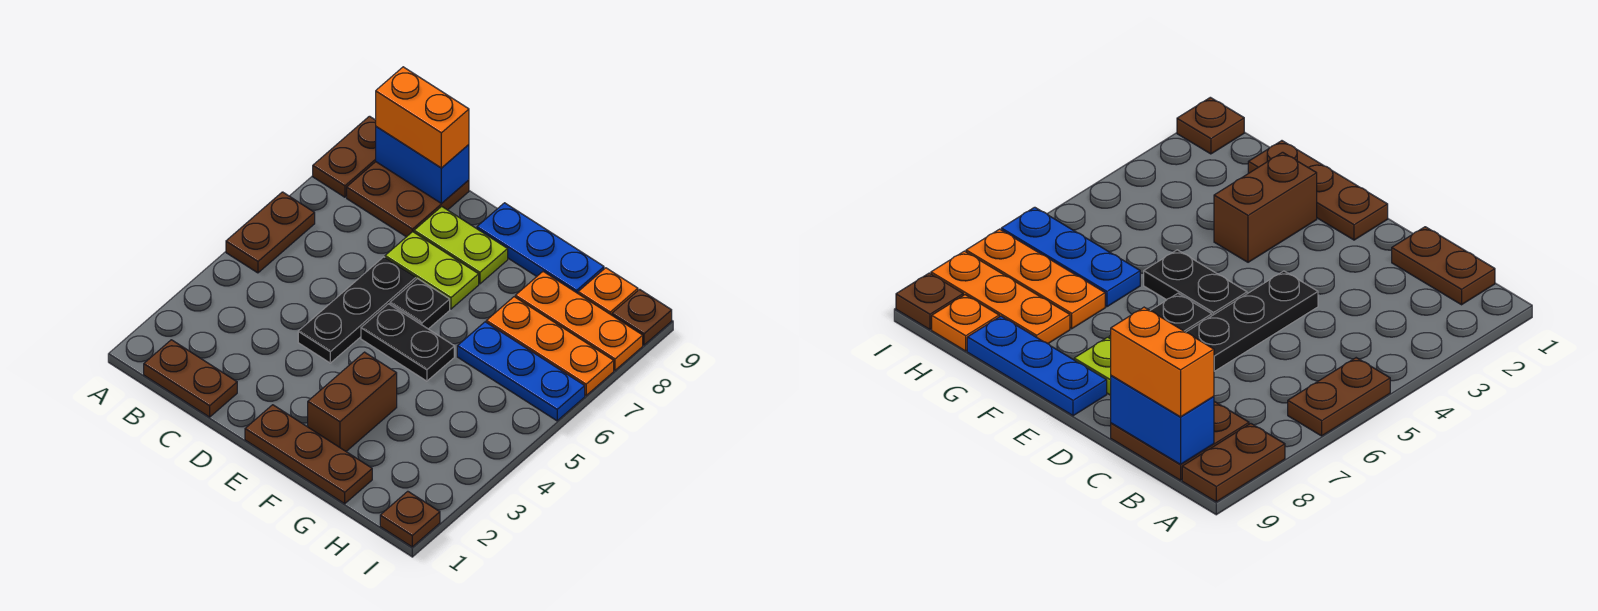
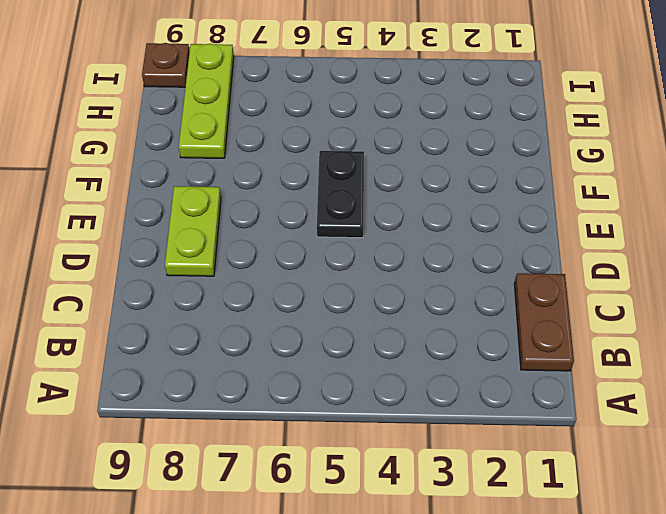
lime plate G8:I8 level 1 -> orange plate G8:I8 level 1
none -> brown plate A5:A6 level 1
none -> brown plate A8:A9 level 1
none -> brown plate B8:C9 level 1

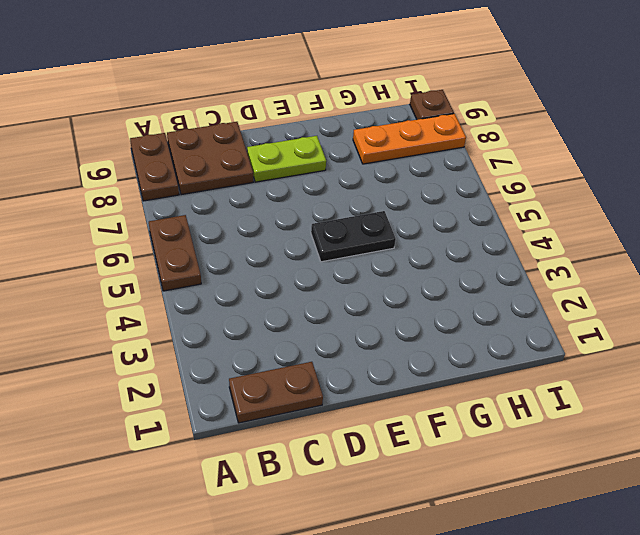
none -> black plate D4:D6 level 1
none -> lime plate D7:E7 level 1
none -> brown plate E1:G1 level 1

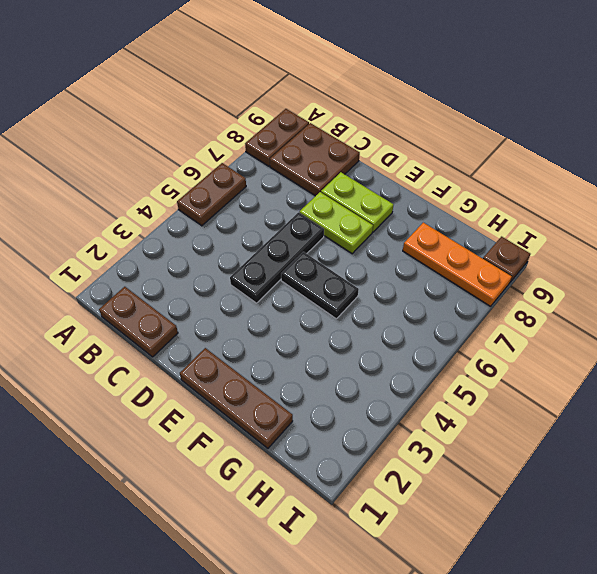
none -> black plate E6 level 1
none -> blue plate E9:G9 level 1
none -> brown brick F2:F3 level 1

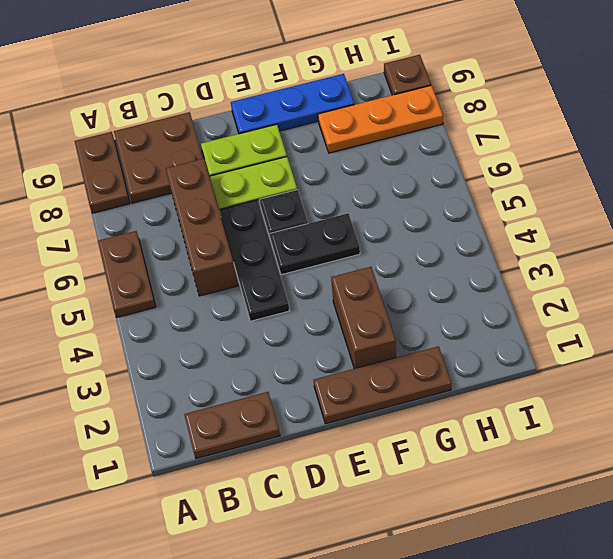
brown brick C5:C7 level 1 -> none
none -> blue plate G6:I6 level 1
none -> orange plate G7:I7 level 1
none -> orange plate H9 level 1

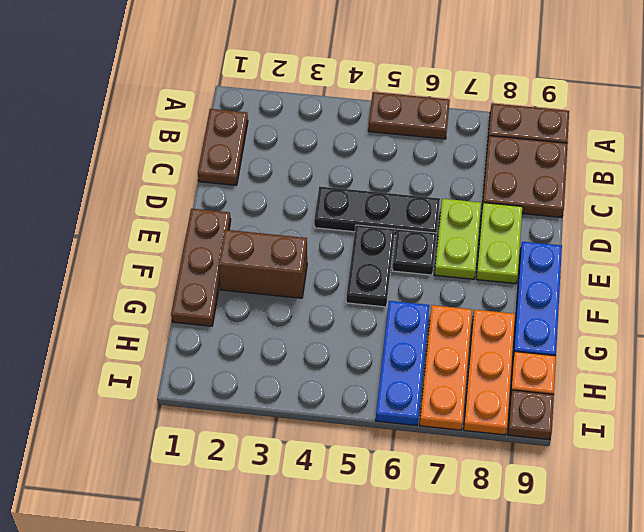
none -> brown plate I1 level 1
none -> blue brick B9:C9 level 2
none -> orange brick B9:C9 level 3

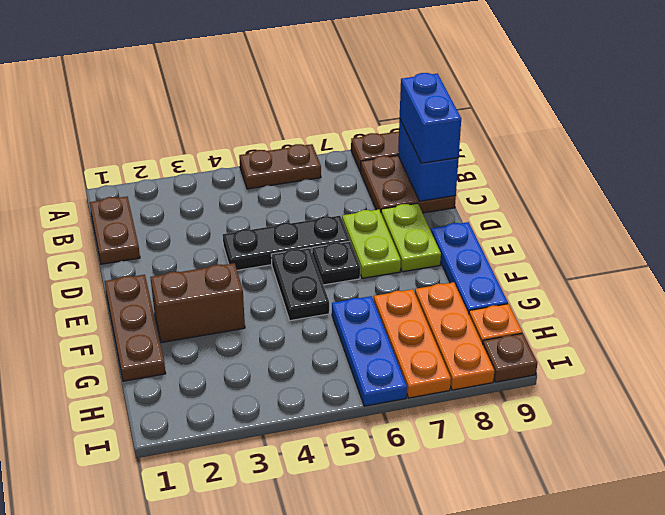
blue brick B9:C9 level 3 -> orange brick B9:C9 level 3
none -> brown plate I1 level 1

